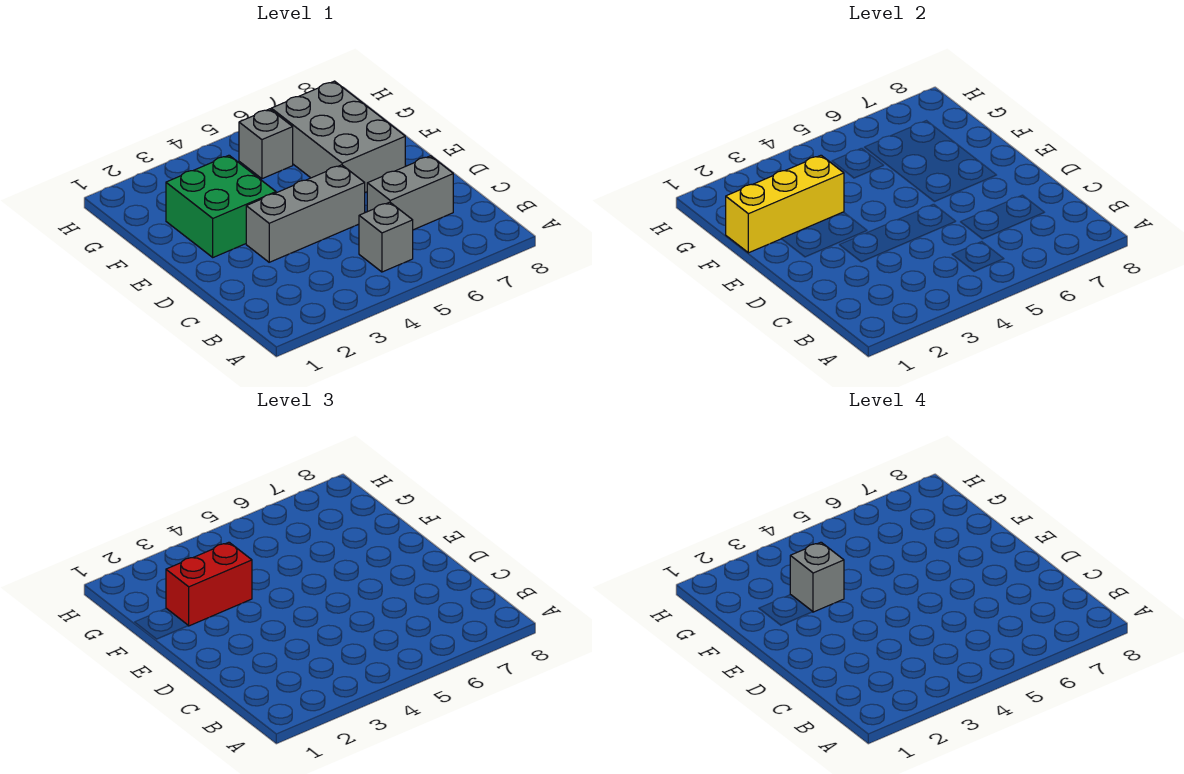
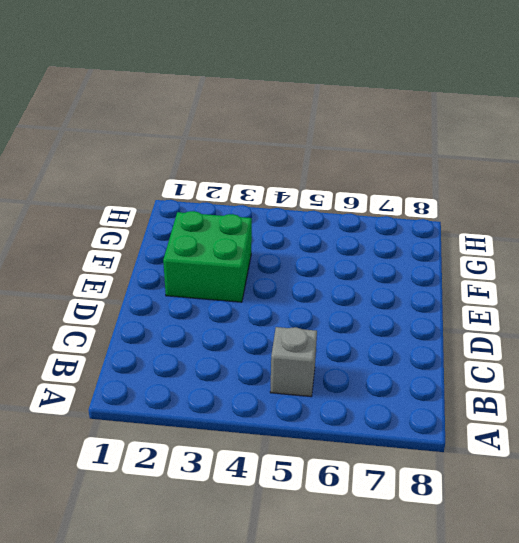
none -> grey brick C6:C7 level 1
none -> grey brick D3:D5 level 1

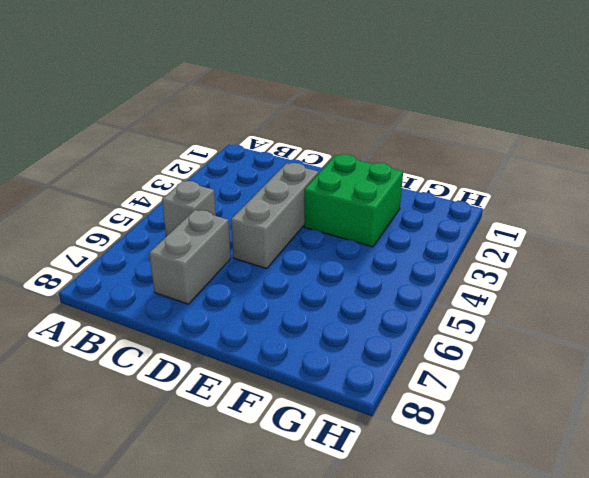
none -> grey brick E6:G7 level 1
none -> grey brick G5 level 1

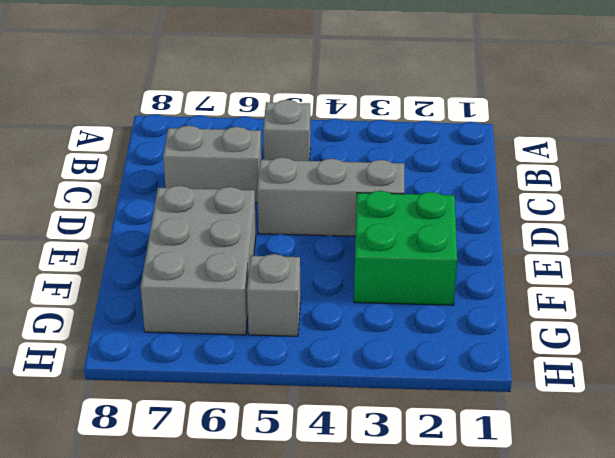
none -> yellow brick F1:F3 level 2
none -> red brick F2:F3 level 3

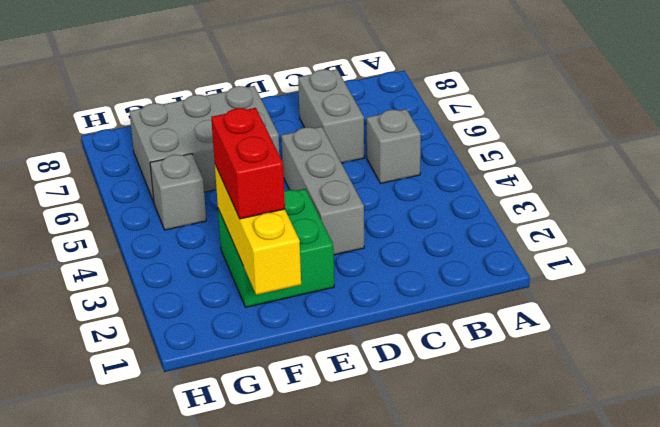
none -> grey brick F3 level 4

